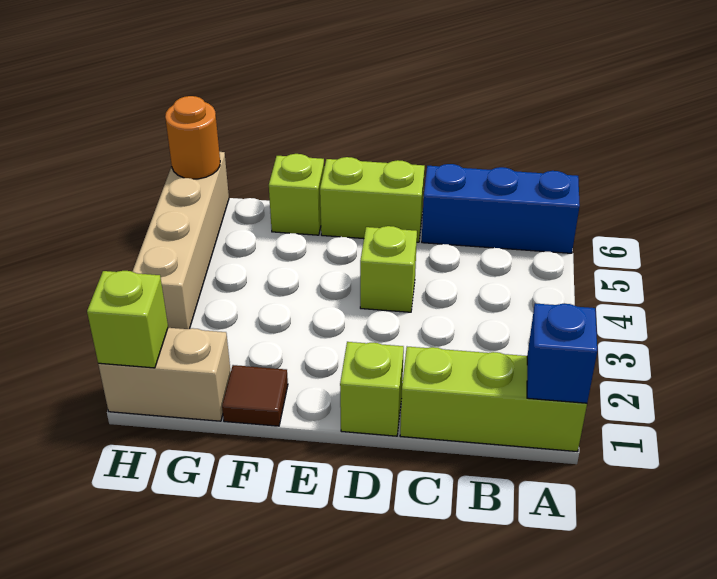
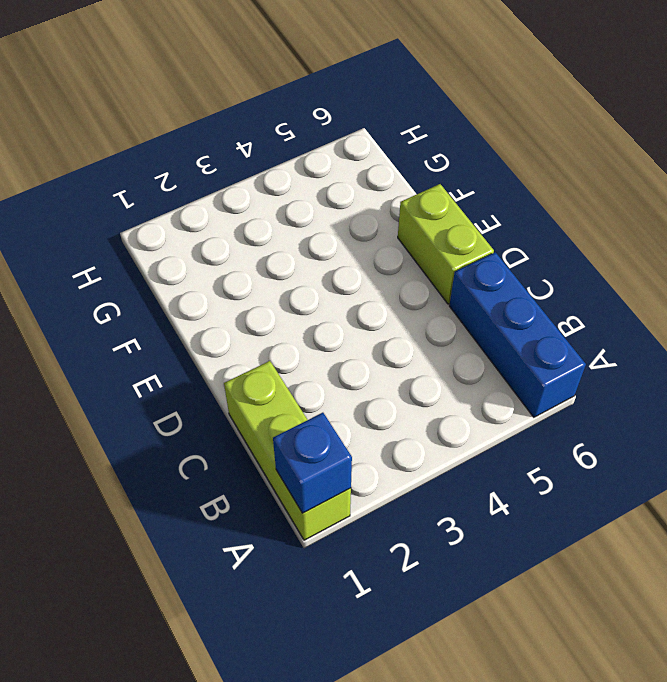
none -> lime brick D1 level 1
none -> lime brick D4 level 1
none -> brown tile F1 level 1

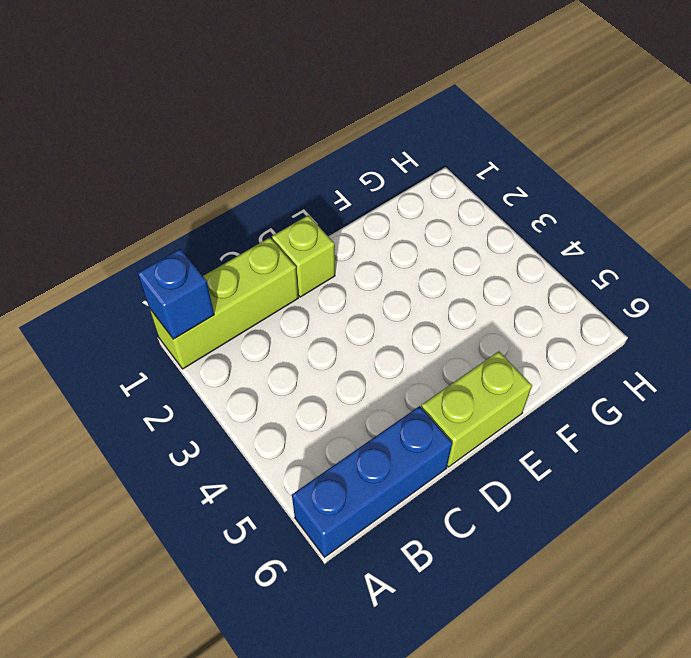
none -> lime brick D4 level 1
none -> brown tile F1 level 1
none -> lime brick F6 level 1

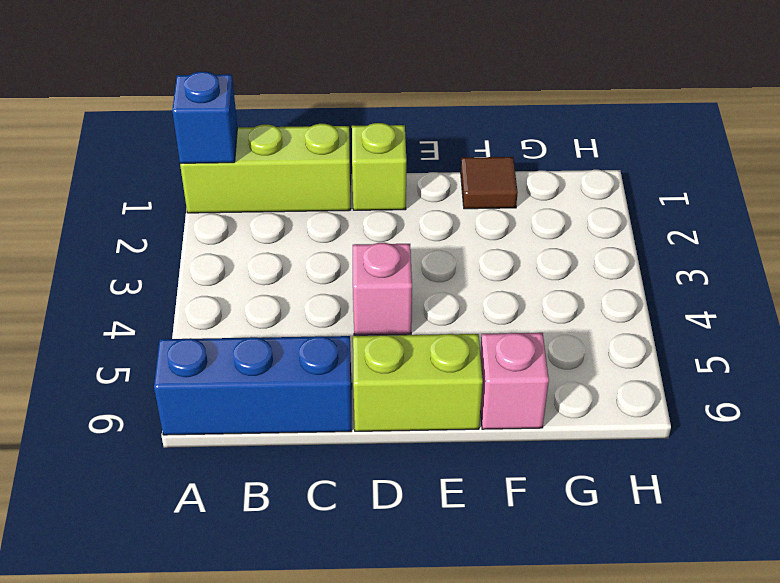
pink brick D4 level 1 -> lime brick D4 level 1
pink brick F6 level 1 -> lime brick F6 level 1
none -> tan brick G1:H1 level 1
none -> tan brick H3:H6 level 1
none -> lime brick H1 level 2

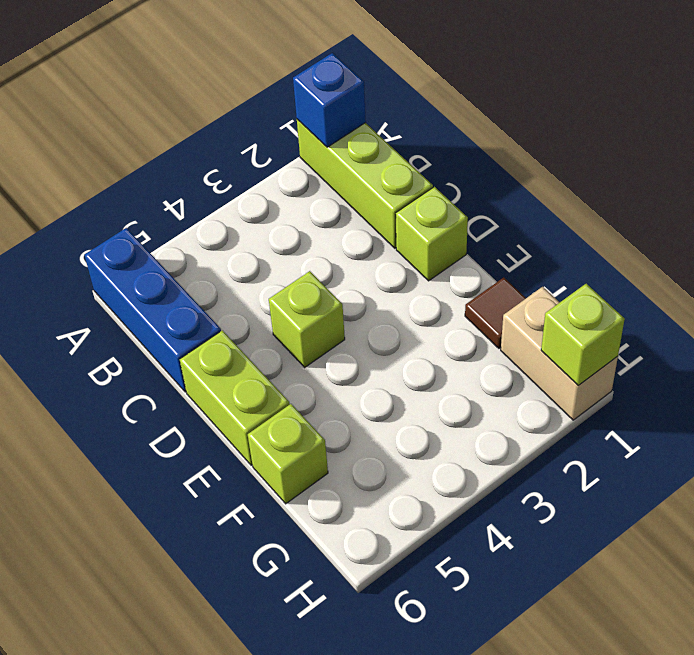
none -> tan brick H3:H6 level 1
none -> orange round brick H6 level 2

